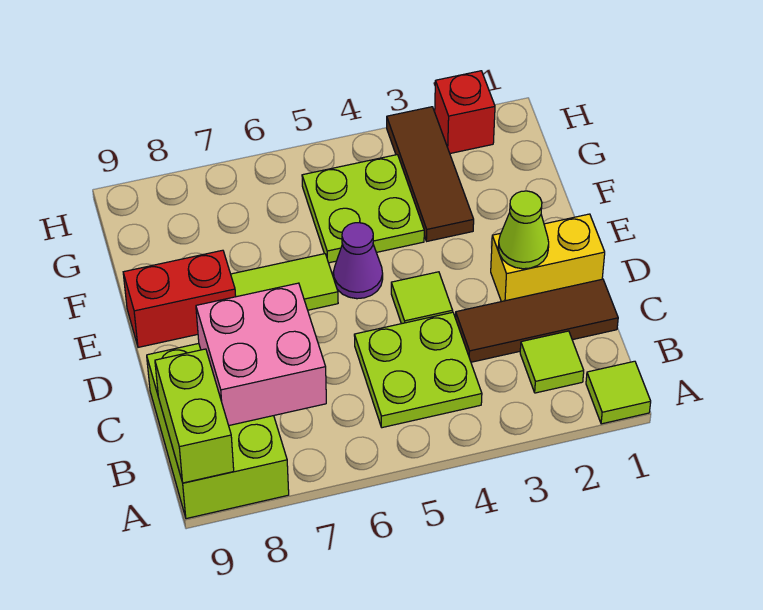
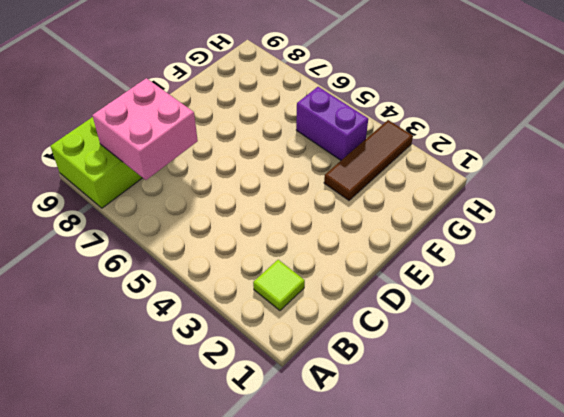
purple brick G4:G5 level 1 -> lime plate F4:G5 level 1
none -> lime tile A1 level 1
none -> lime plate B4:C5 level 1
none -> brown tile C1:C3 level 1

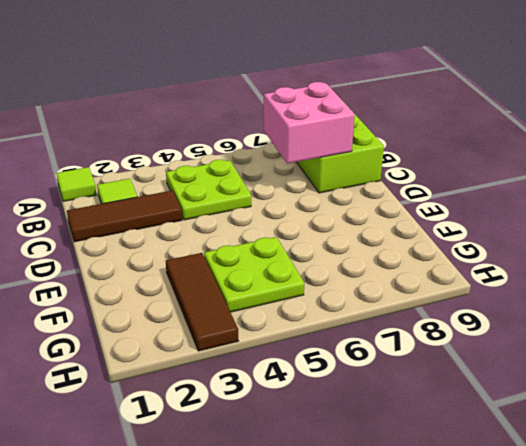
none -> yellow brick D1:D2 level 1
none -> lime tile D4 level 1
none -> purple cone E5 level 1

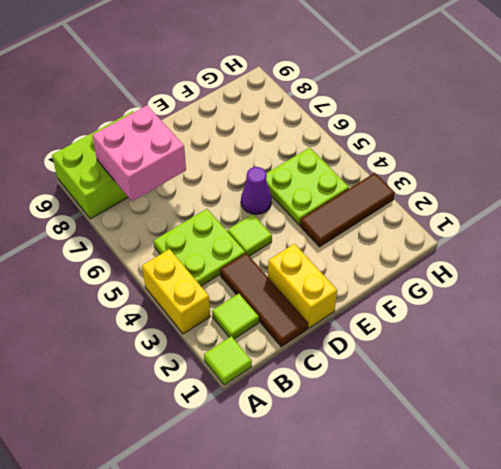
yellow brick A3:A4 level 1 -> none
none -> lime tile E6:E7 level 1
none -> red brick E8:E9 level 1
none -> red brick H2 level 1

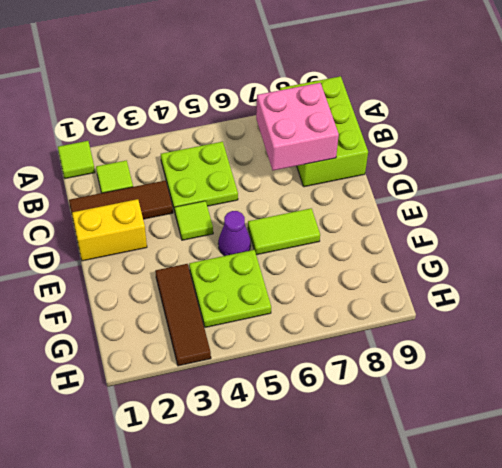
none -> red brick E8:E9 level 1
none -> red brick H2 level 1
none -> lime brick A9:B9 level 2

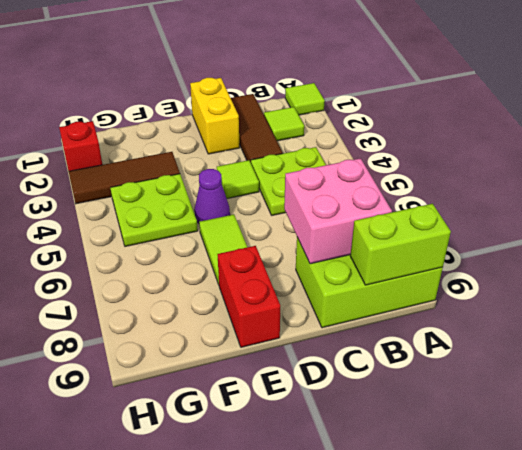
none -> lime cone D2 level 2

